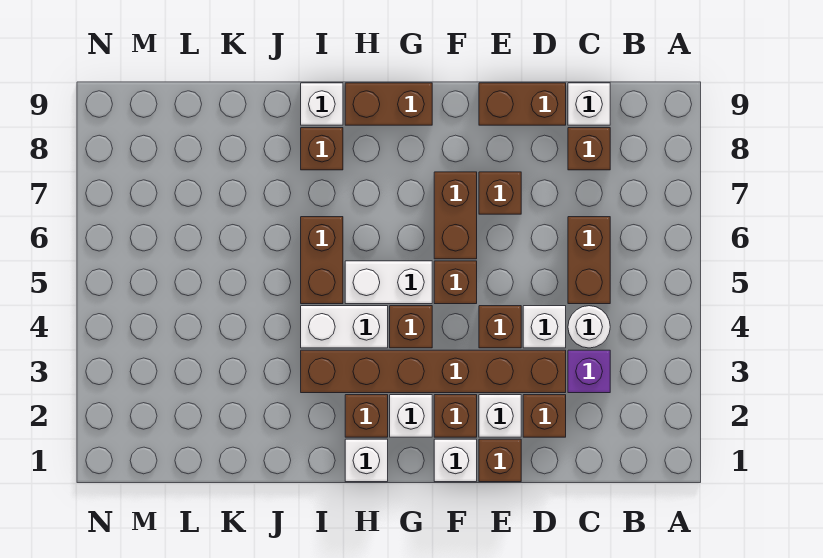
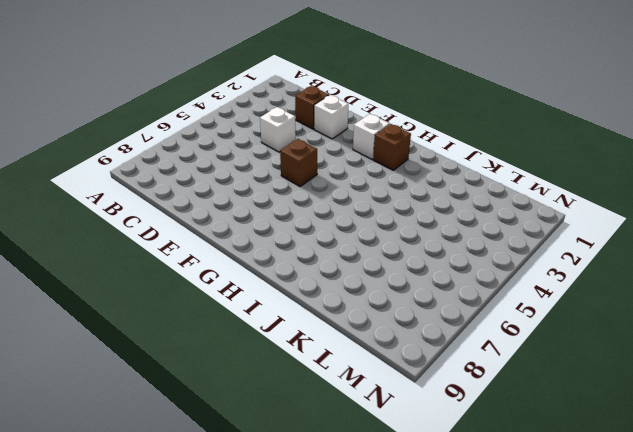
none -> purple brick C3 level 1
none -> white round brick C4 level 1
none -> brown brick C5:C6 level 1

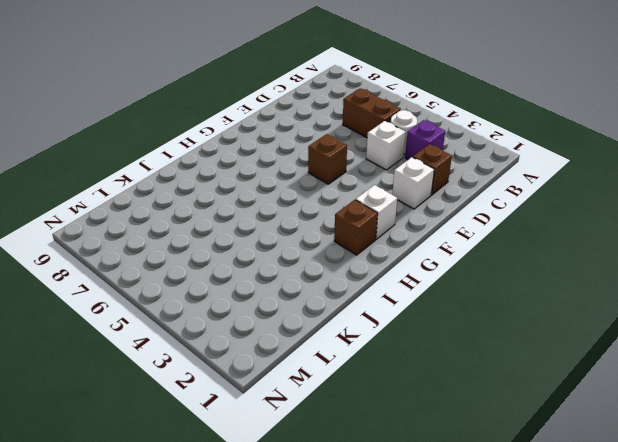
none -> brown brick C8 level 1
none -> white brick C9 level 1
none -> brown brick D3:I3 level 1

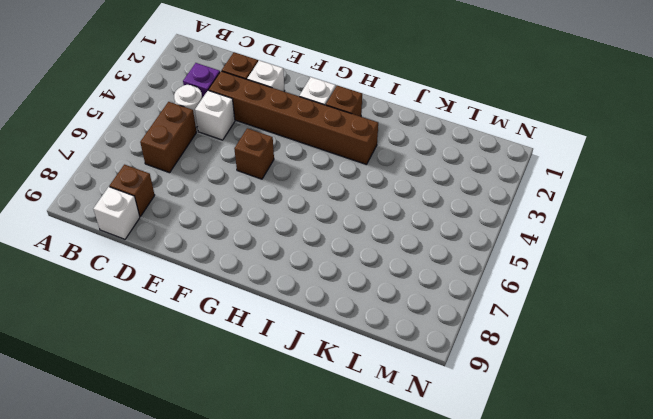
none -> brown brick D9:E9 level 1
none -> brown brick E1 level 1
none -> brown brick E4 level 1

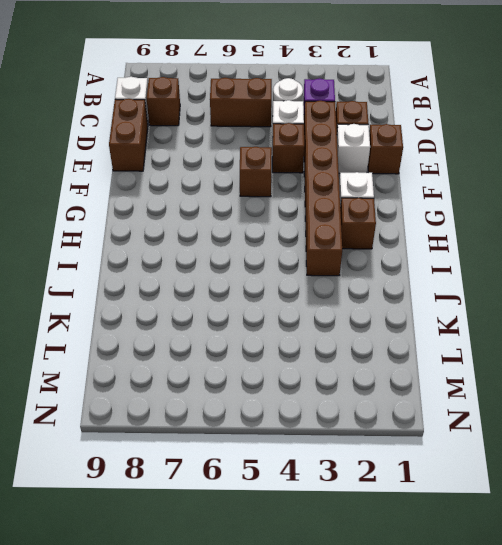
none -> brown brick E7 level 1
none -> white brick F1 level 1
none -> brown brick F2 level 1

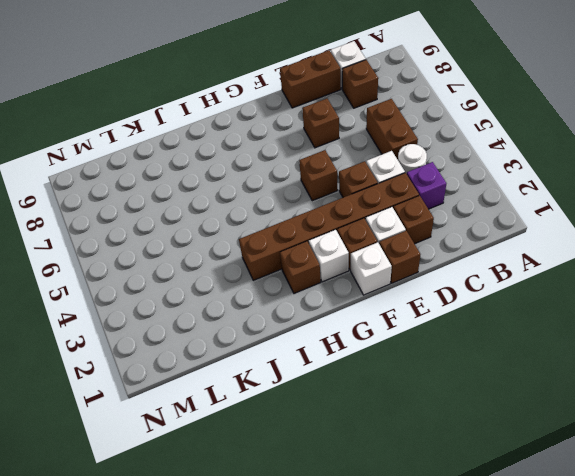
none -> brown brick F6:F7 level 1
none -> brown brick G4 level 1
none -> white brick G5:H5 level 1

